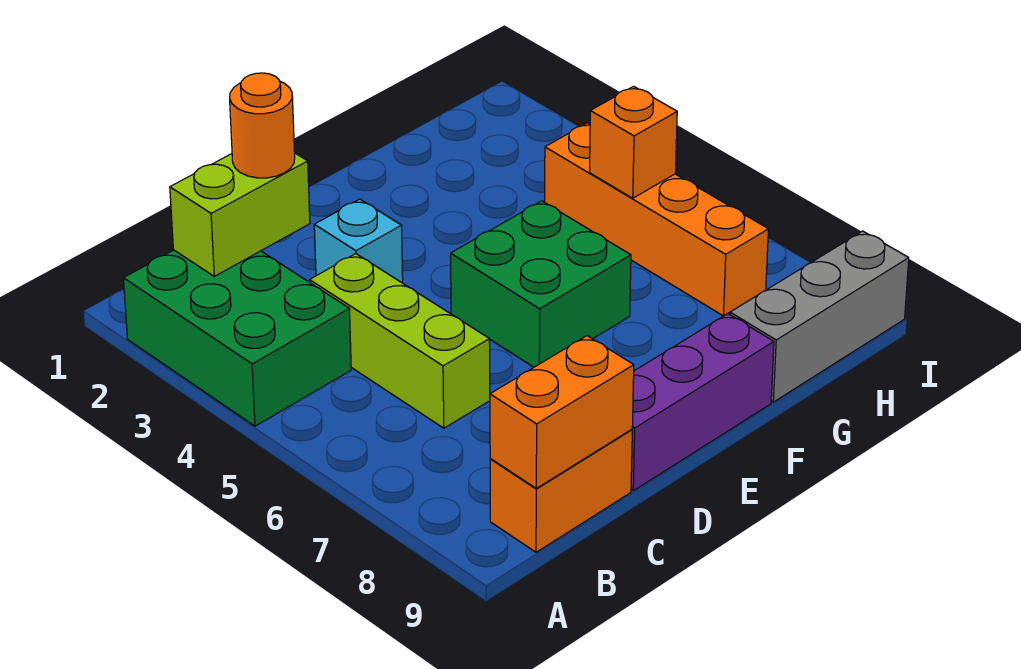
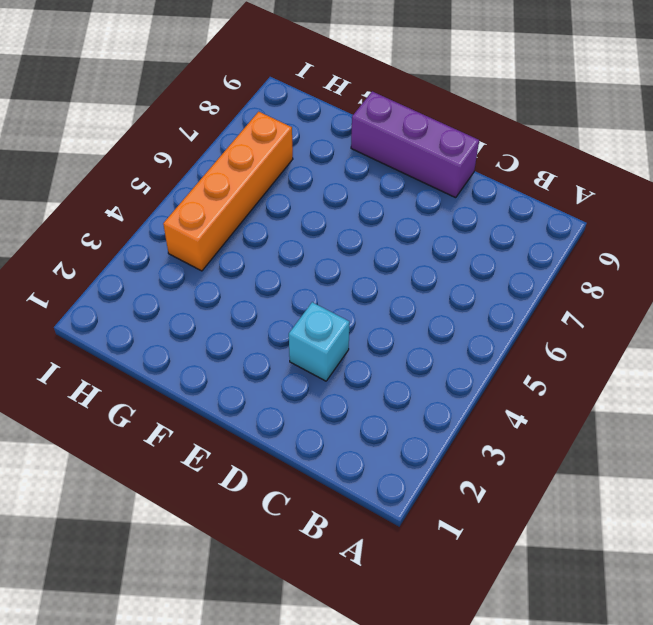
none -> green brick A2:B4 level 1
none -> orange brick B9:C9 level 1
none -> lime brick C4:C6 level 1

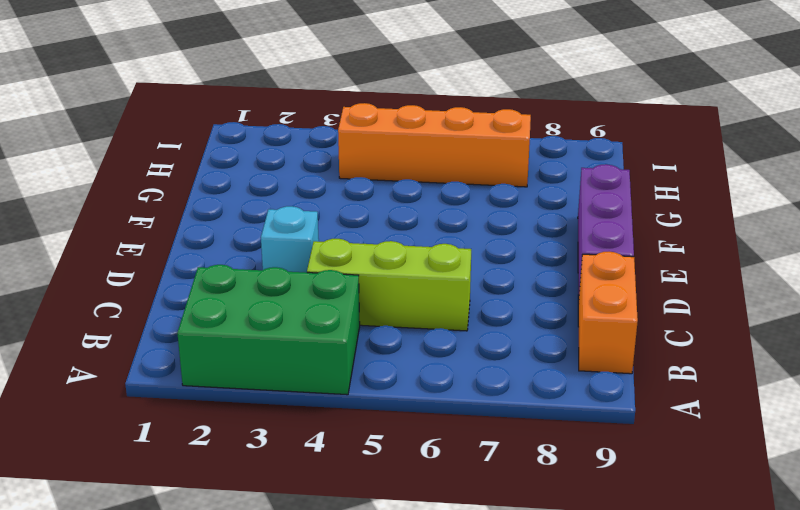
none -> green brick E5:F6 level 1
none -> grey brick G9:I9 level 1
none -> lime brick B2:C2 level 2

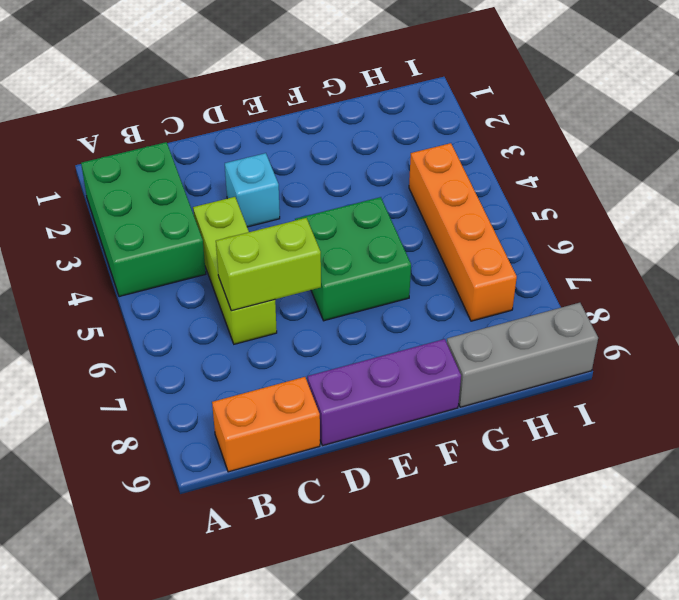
lime brick C6:D6 level 2 -> lime brick B2:C2 level 2
none -> orange brick B9:C9 level 2
none -> orange brick H5 level 2
none -> orange round brick C2 level 3

